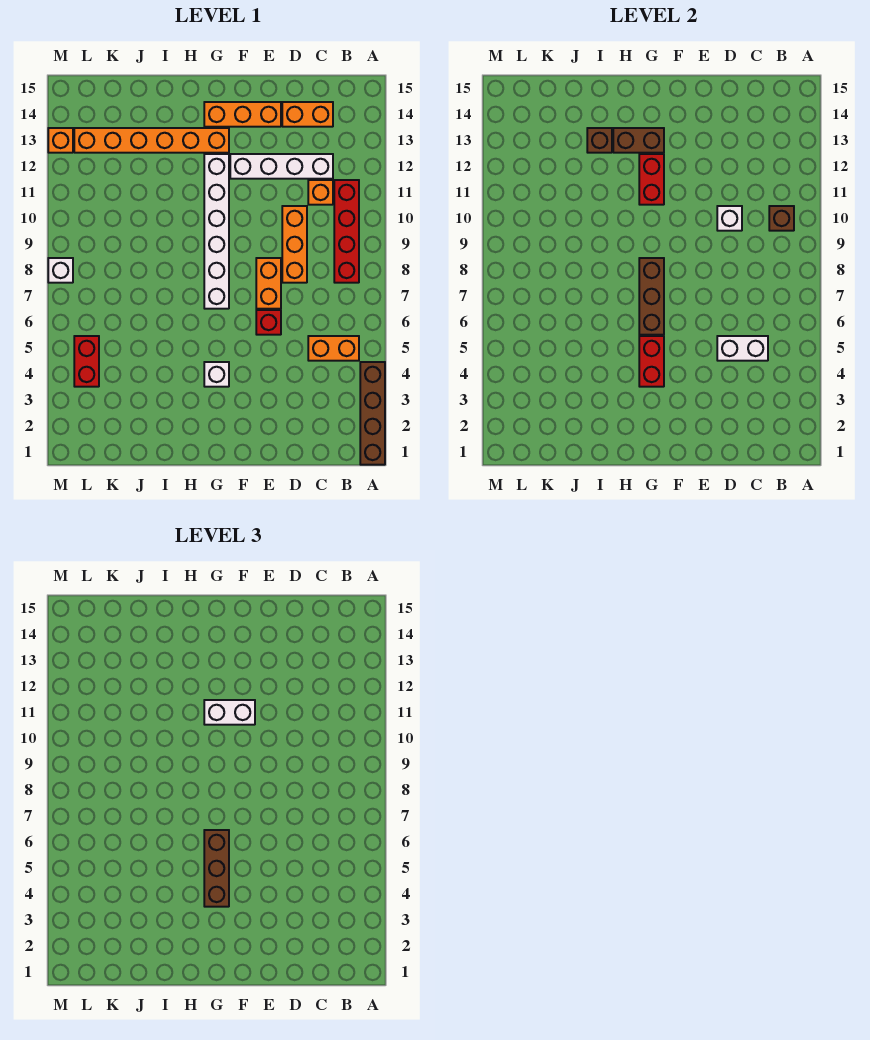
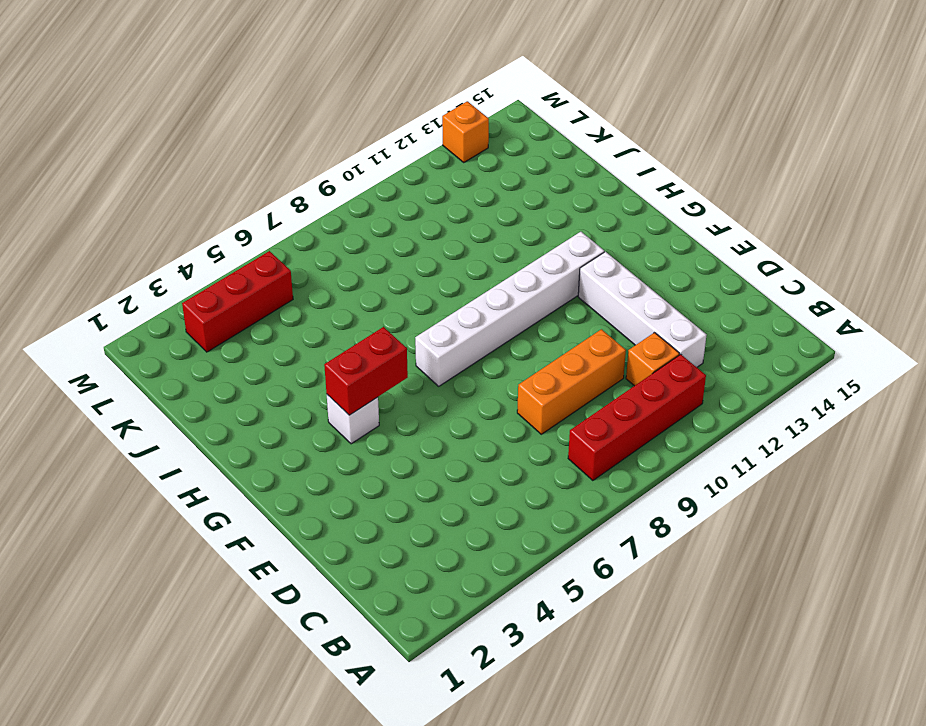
red brick L3:L5 level 1 -> red brick L4:L5 level 1
none -> brown brick A1:A4 level 1
none -> orange brick B5:C5 level 1
none -> orange brick C14:D14 level 1

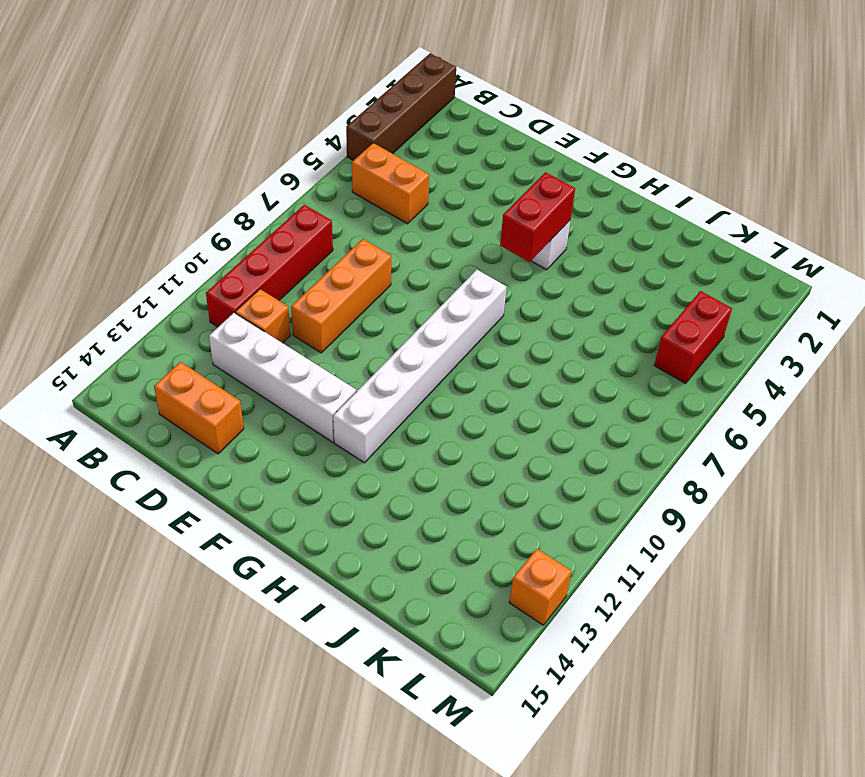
none -> red brick E6 level 1
none -> orange brick E7:E8 level 1
none -> orange brick E14:G14 level 1

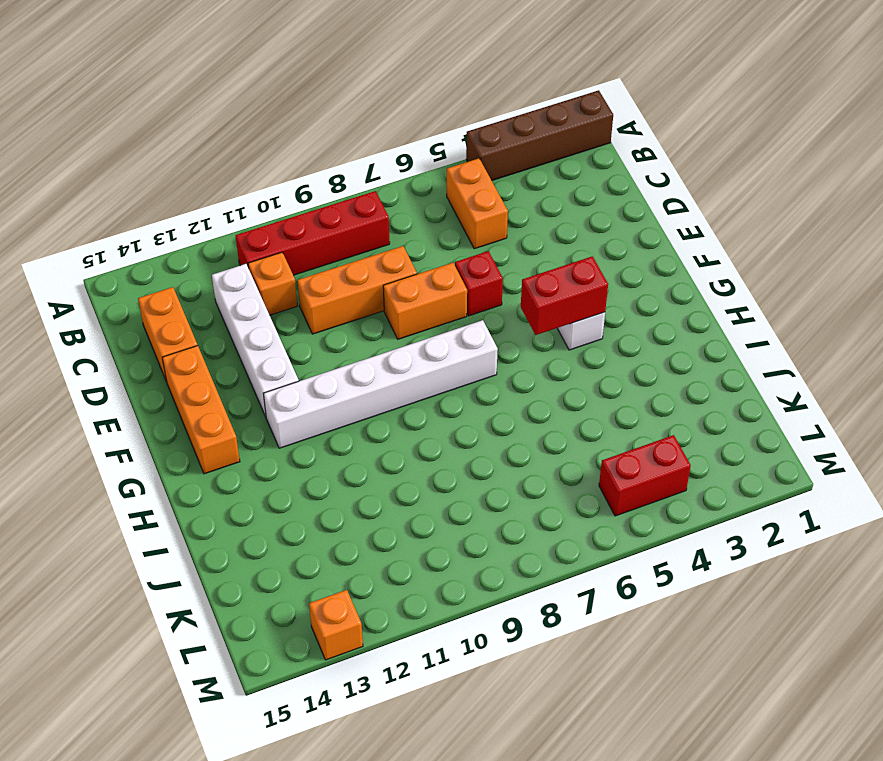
none -> orange brick G13:L13 level 1
none -> white brick M8 level 1
none -> brown brick B10 level 2

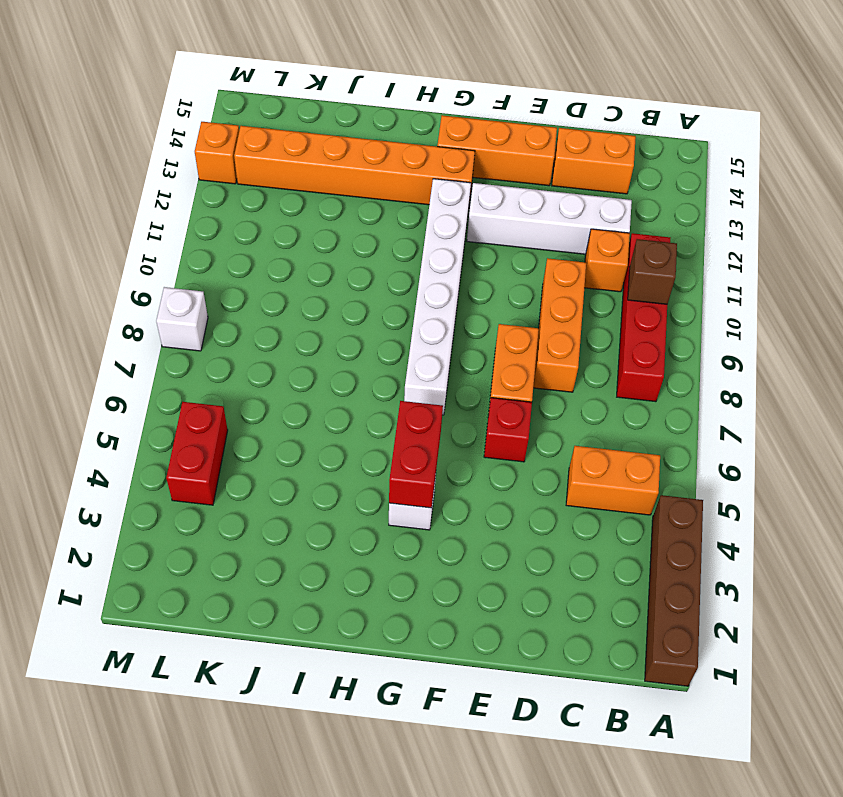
none -> white brick C5:D5 level 2
none -> white brick D10 level 2
none -> brown brick G6:G8 level 2

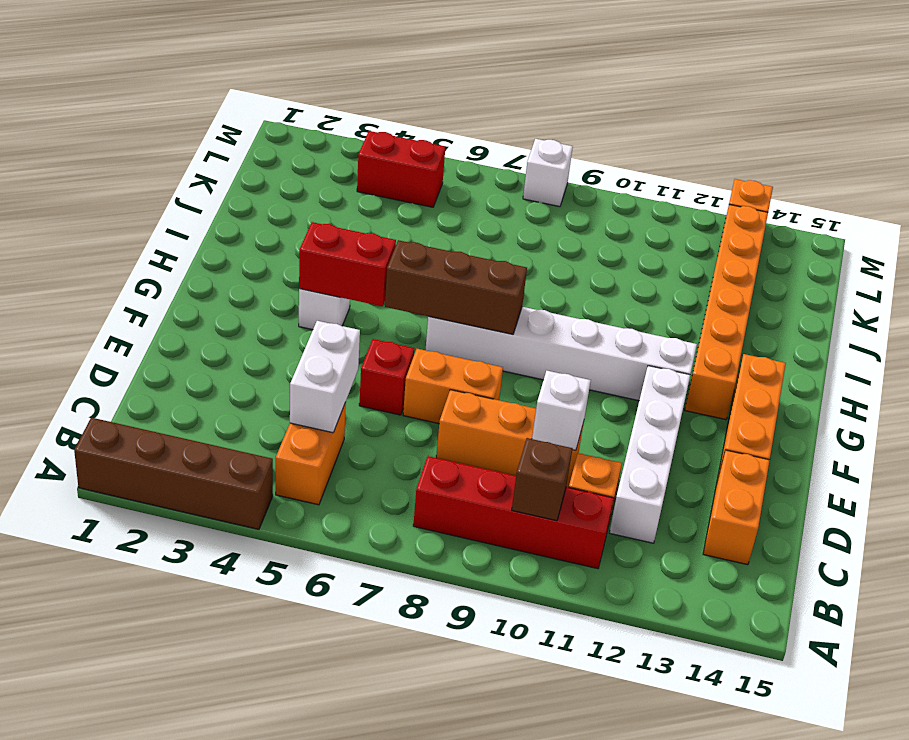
none -> red brick G11:G12 level 2
none -> brown brick G13:H13 level 2
none -> brown brick I13 level 2

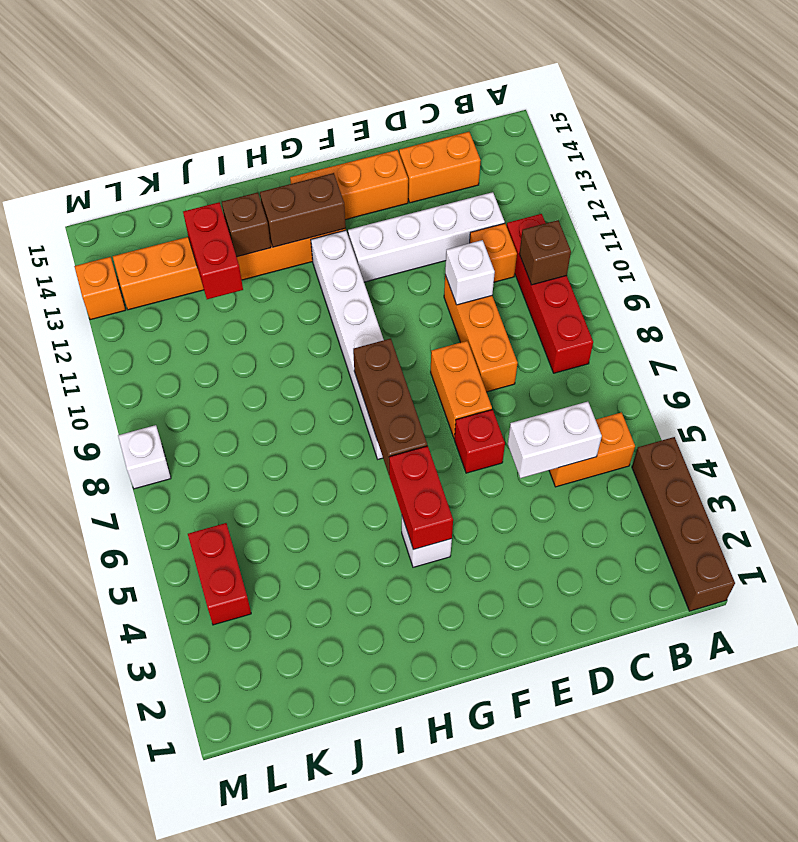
red brick J12:J13 level 2 -> red brick G11:G12 level 2
none -> white brick F11:G11 level 3
none -> brown brick G4:G6 level 3

